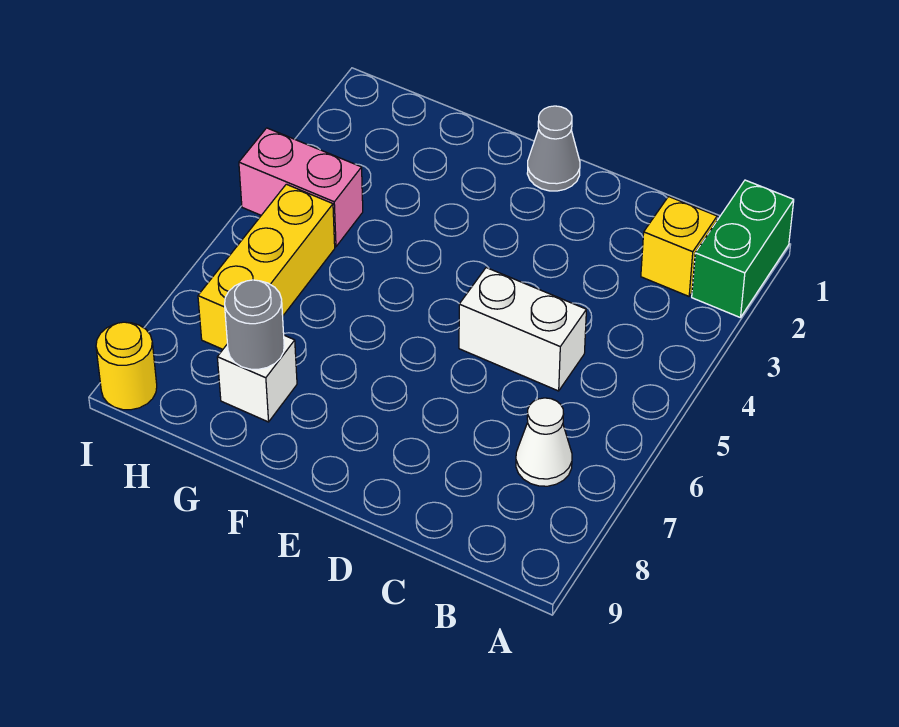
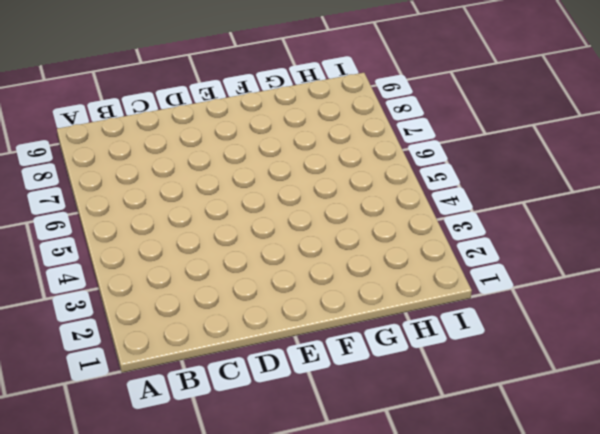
none -> green brick A1:A2 level 1
none -> yellow brick B2 level 1

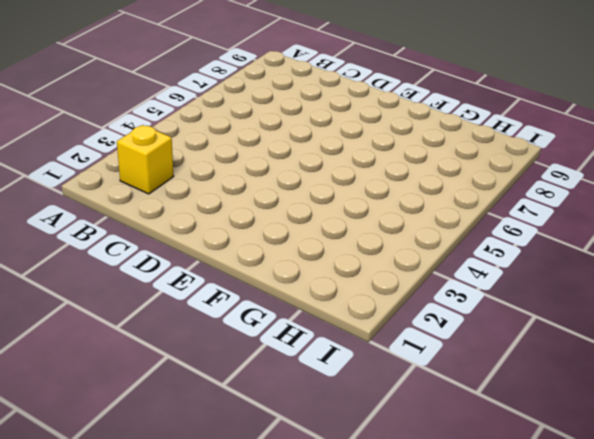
none -> green brick A1:A2 level 1
none -> white cone B7 level 1

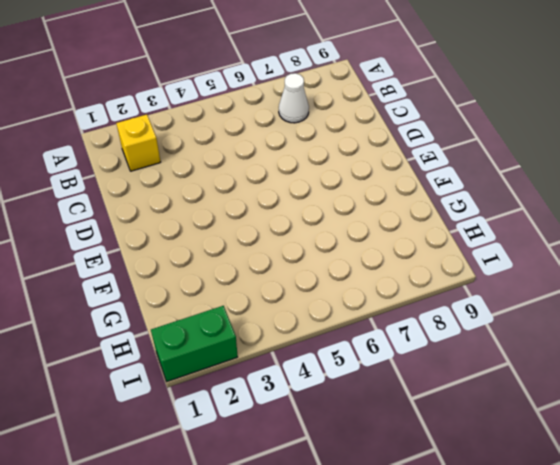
green brick I1:I2 level 1 -> green brick A1:A2 level 1
none -> white brick C5:D5 level 1
none -> grey cone E1 level 1

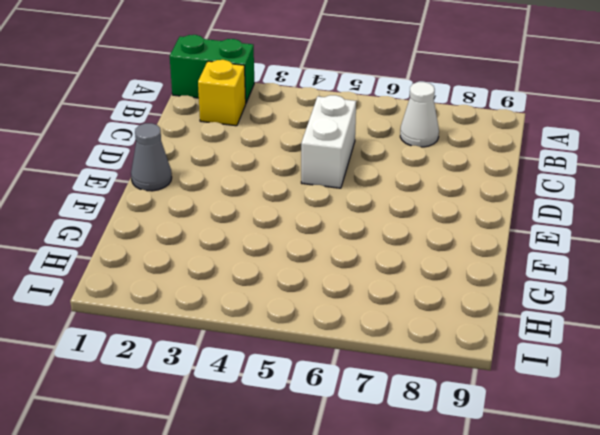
none -> white brick G8 level 1
none -> pink brick H4:I4 level 1

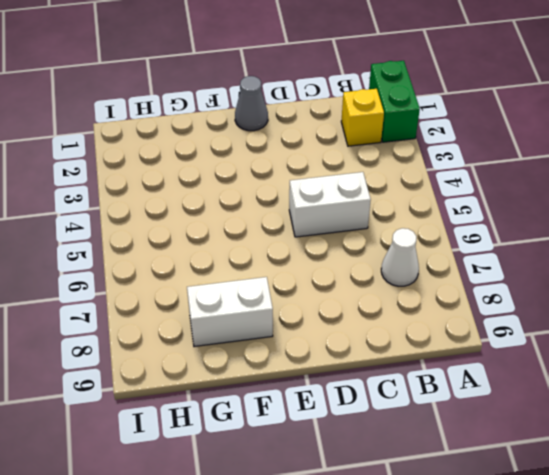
white brick F8:G8 level 1 -> white brick G8 level 1
none -> pink brick H4:I4 level 1
none -> yellow brick H5:H7 level 1

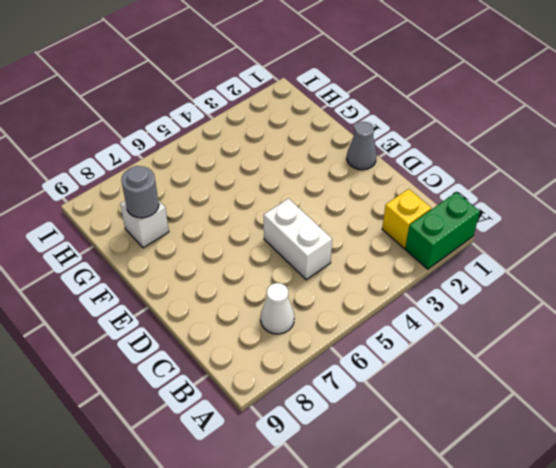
none -> pink brick H4:I4 level 1
none -> yellow brick H5:H7 level 1

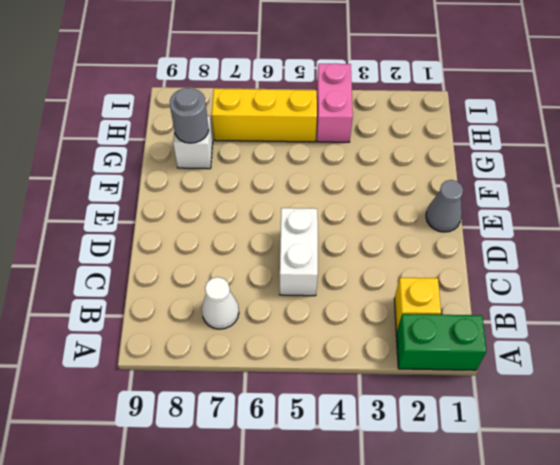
none -> yellow round brick I9 level 1

